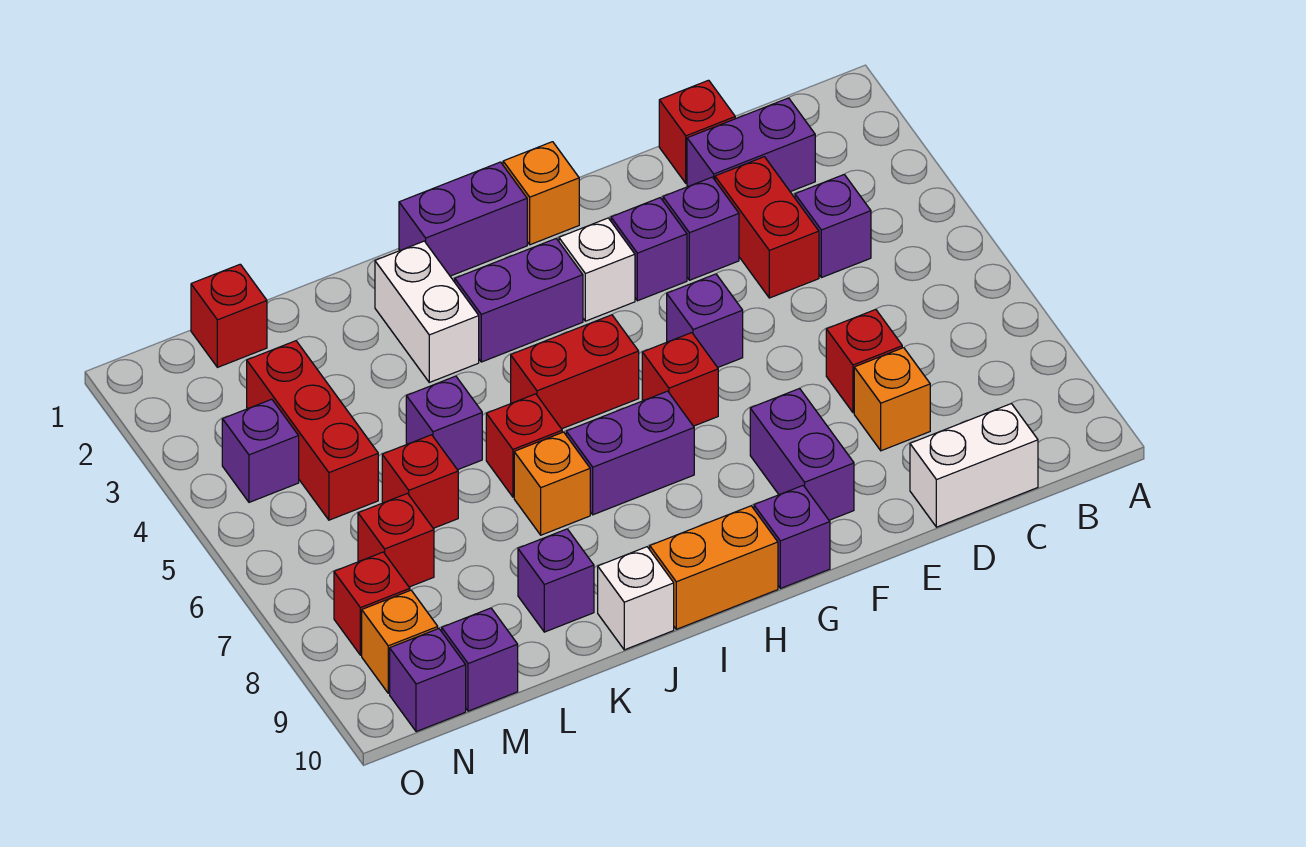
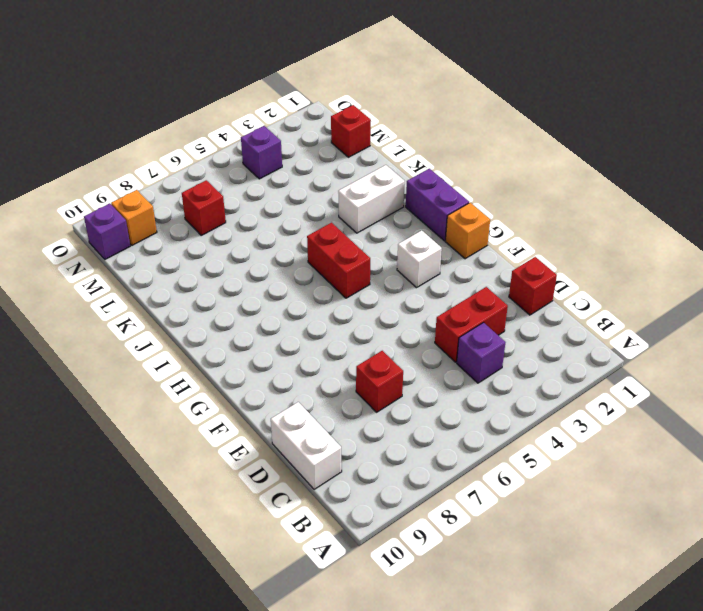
none -> purple brick C2:D2 level 1
none -> orange brick D8 level 1
none -> purple brick E3 level 1
none -> purple brick F3 level 1

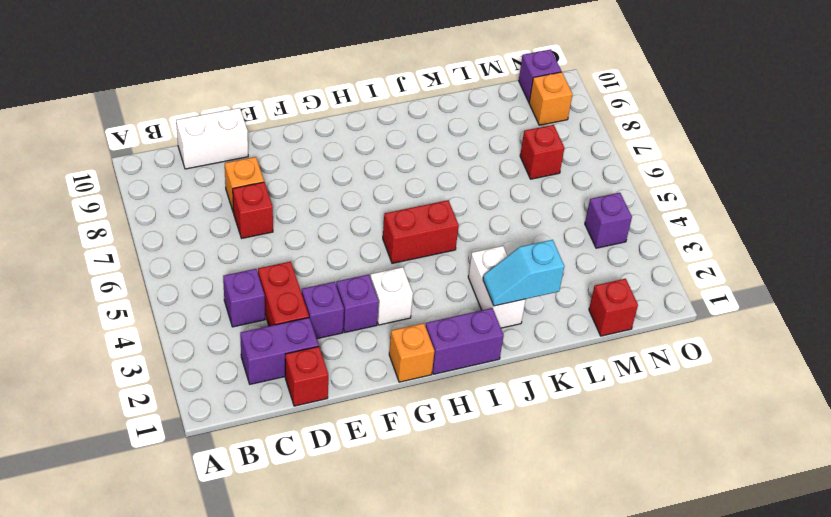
cyan slope J2:K2 level 2 top K -> none
none -> purple brick F5 level 1
none -> purple brick F8:F9 level 1
none -> red brick G6 level 1
none -> purple brick G10 level 1

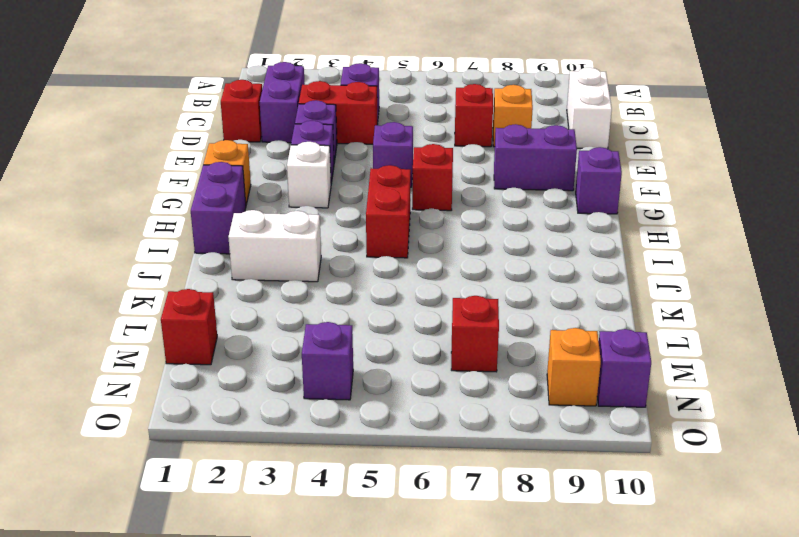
none -> purple brick H3:I3 level 1
none -> purple brick H7:I7 level 1
none -> orange brick H10:I10 level 1
none -> red brick J6 level 1

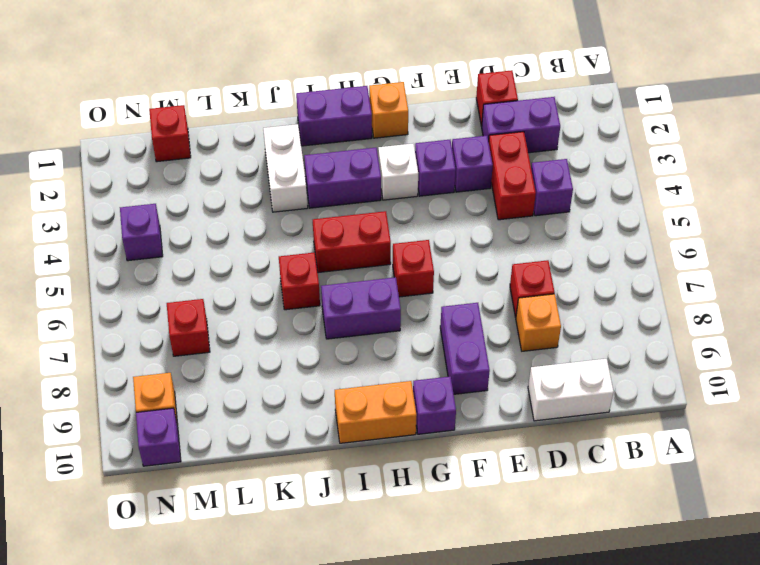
none -> purple brick F5 level 1
none -> orange brick J7 level 1
none -> white brick J10 level 1
none -> purple brick K5 level 1

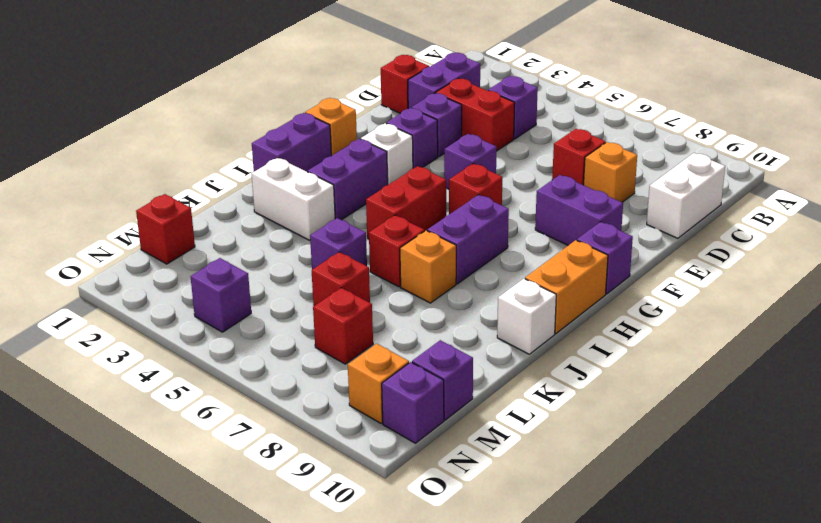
none -> purple brick K9 level 1
none -> red brick M3:M5 level 1
none -> red brick N8 level 1

